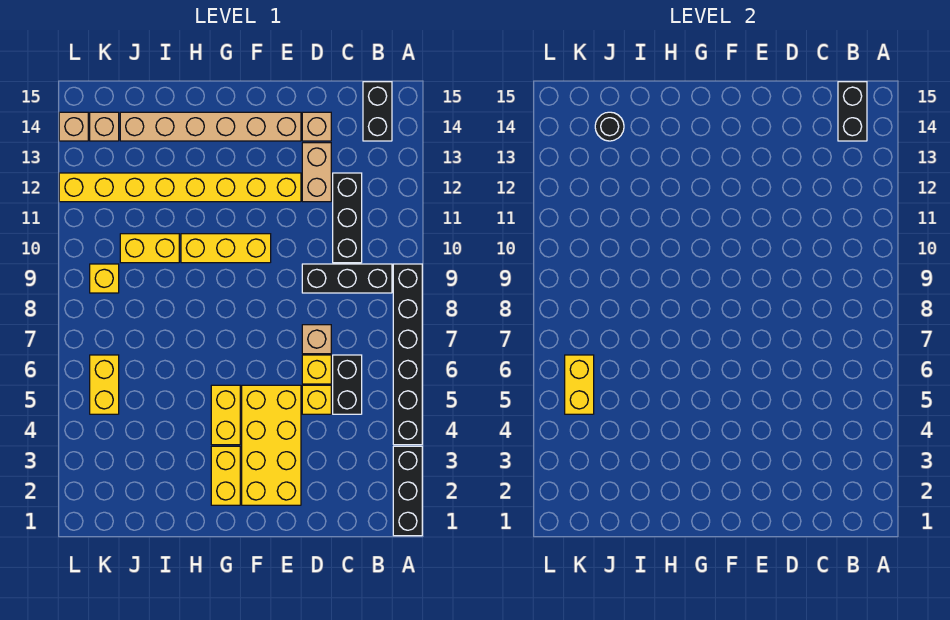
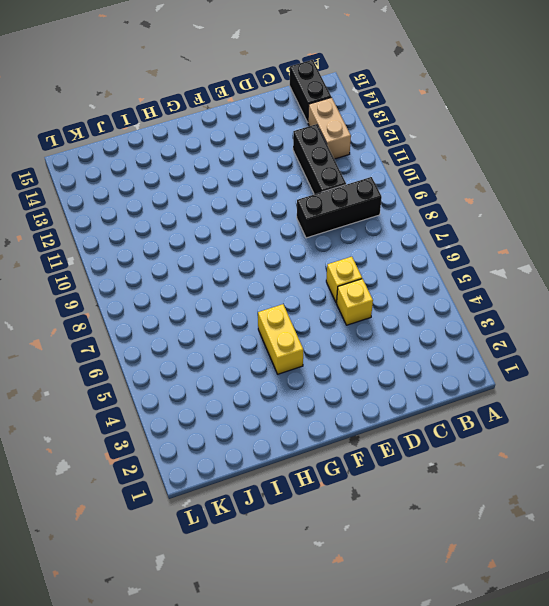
tan brick B12:B13 level 1 -> tan brick D12:D13 level 1
none -> black brick A1:A3 level 1
none -> black brick A4:A9 level 1
none -> black brick C5:C6 level 1

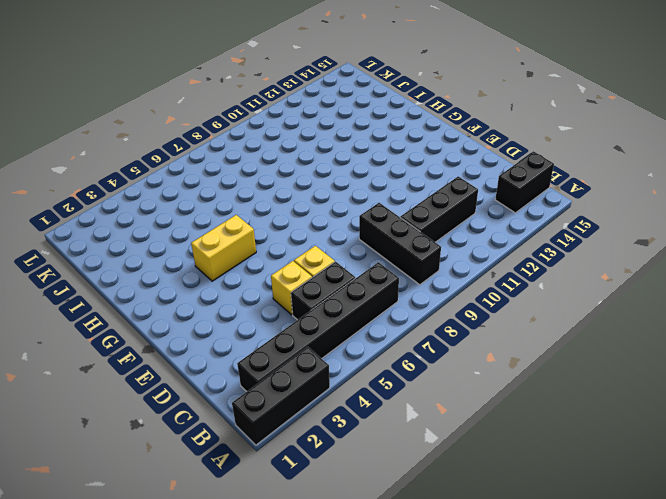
black brick B2:B7 level 1 -> black brick A4:A9 level 1
none -> tan brick D7 level 1
none -> tan brick D12:D13 level 1
none -> tan brick D14 level 1

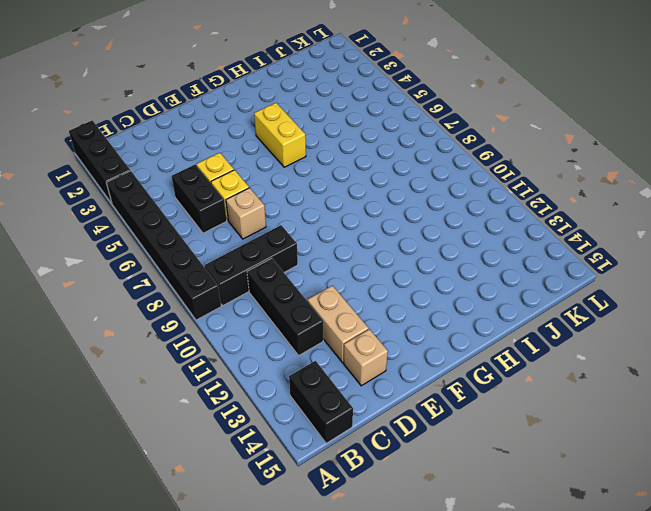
none -> yellow brick E2:F5 level 1
none -> yellow brick E12:L12 level 1
none -> tan brick E14:J14 level 1

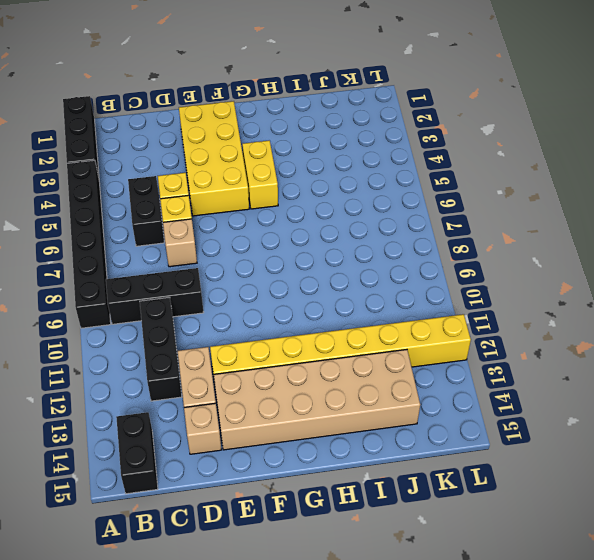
tan brick E13:J14 level 1 -> tan brick E14:J14 level 1
none -> yellow brick F10:H10 level 1
none -> yellow brick G2:G3 level 1
none -> yellow brick I10:J10 level 1

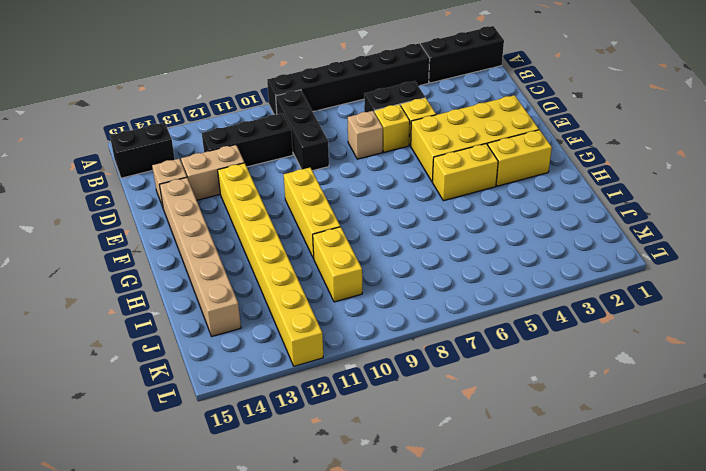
none -> yellow brick K5:K6 level 1
none -> yellow brick K9 level 1
none -> tan brick K14 level 1

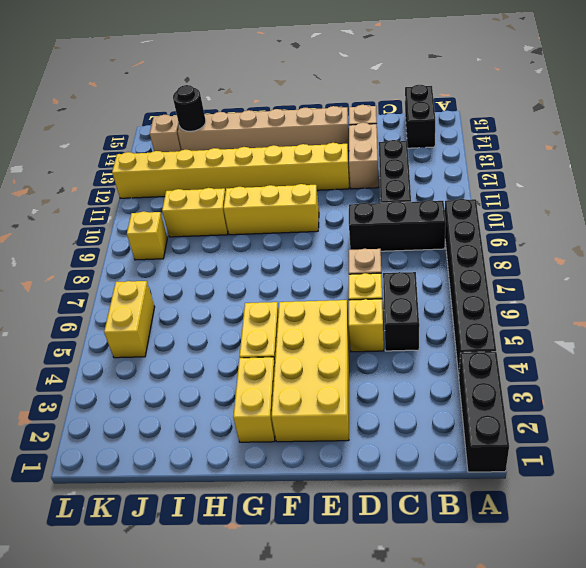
none -> tan brick L14 level 1
none -> black brick B14:B15 level 2
none -> yellow brick K5:K6 level 2

